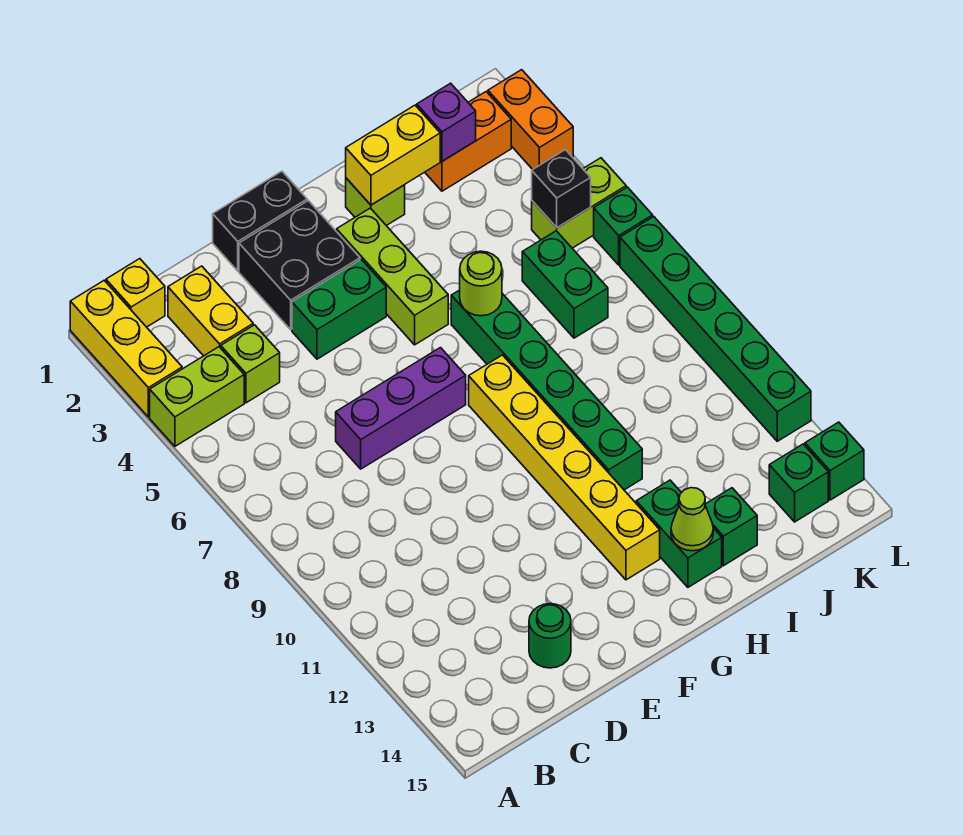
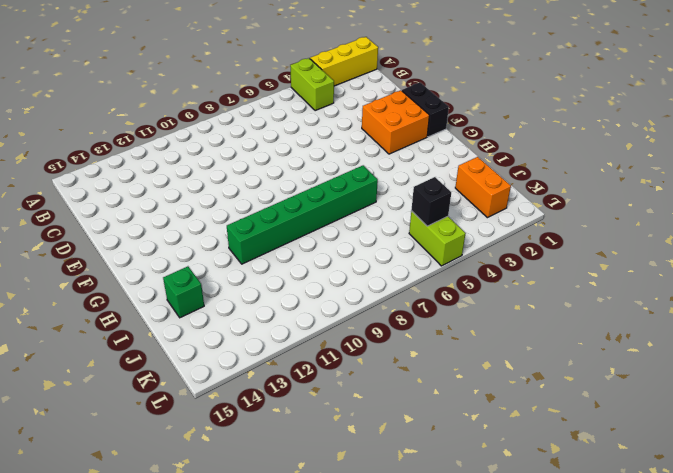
orange brick E2:F3 level 1 -> black brick E2:F3 level 1
none -> yellow brick B1 level 1
none -> yellow brick C2:C3 level 1
none -> lime brick C4 level 1

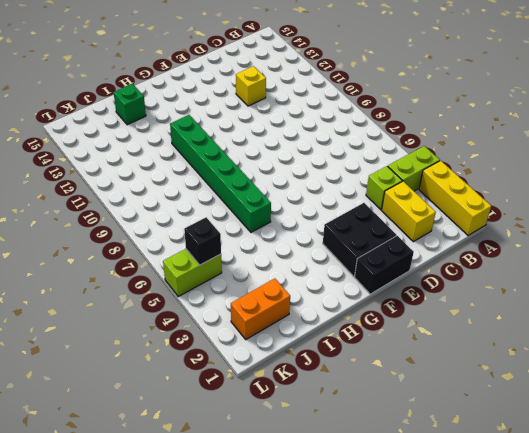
yellow brick D12 level 1 -> yellow brick B1 level 1
none -> purple brick D7:F7 level 1
none -> green round brick D14 level 1
none -> green brick E4:F4 level 1

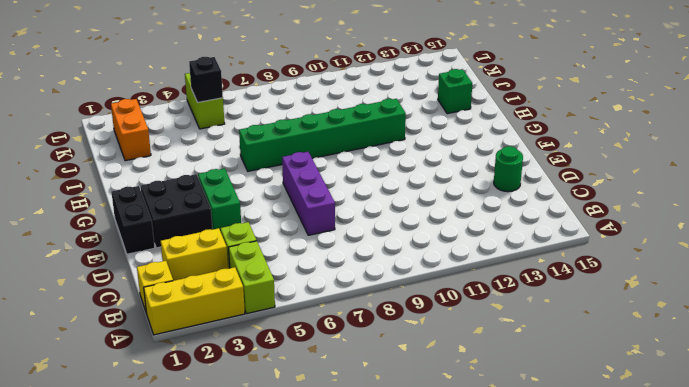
none -> lime brick G3:G5 level 1
none -> yellow brick G8:G13 level 1
none -> lime brick H2 level 1

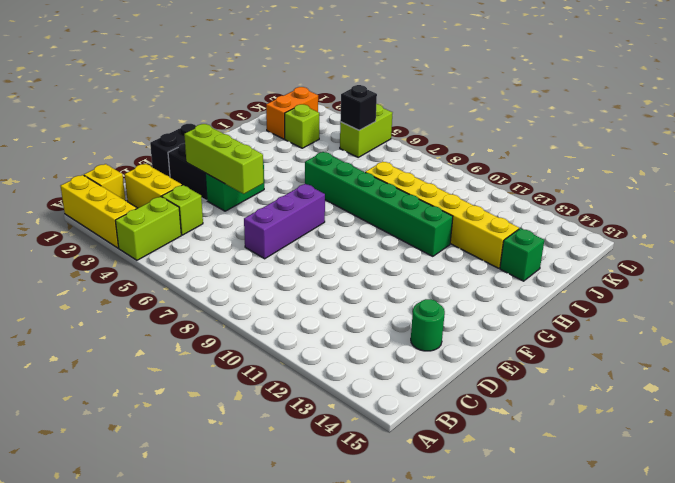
lime brick E3:E5 level 2 -> lime brick G3:G5 level 1
yellow brick I8:I13 level 1 -> yellow brick G8:G13 level 1
lime brick J3 level 1 -> lime brick H2 level 1
none -> green brick H13:H14 level 1
none -> green brick J6:J7 level 1
none -> green brick K14 level 1

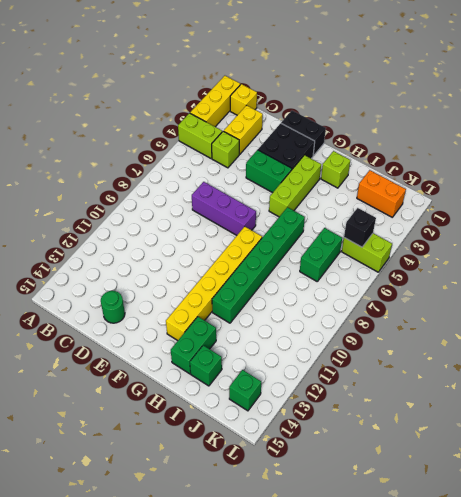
none -> orange brick L2:L3 level 1
none -> green brick L6 level 1
none -> green brick L7:L12 level 1

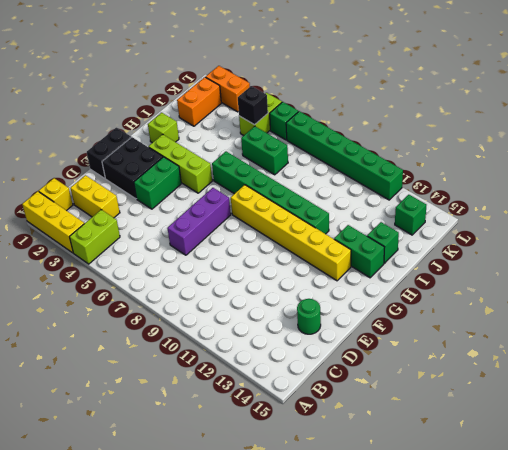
none -> lime brick C4 level 1
none -> green brick L14 level 1
none -> yellow brick H2:I2 level 2

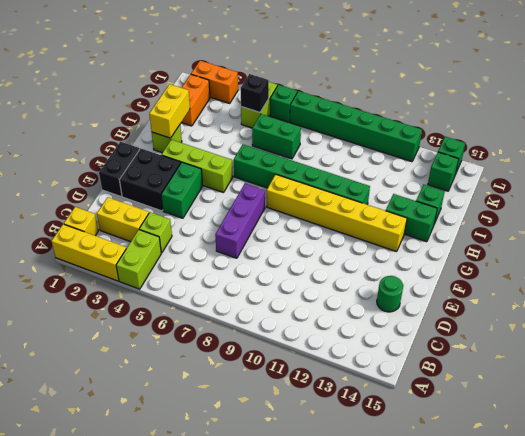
none -> lime round brick H6 level 2
none -> lime cone H14 level 2
none -> purple brick J2 level 2

